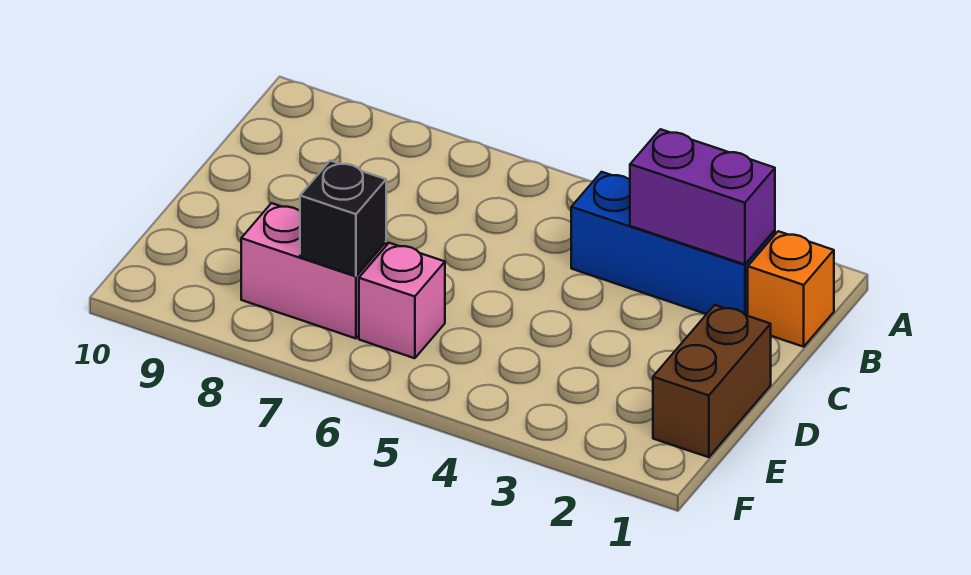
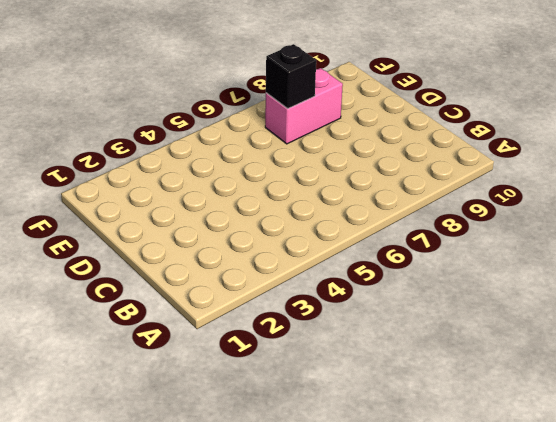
none -> orange brick B1 level 1
none -> blue brick B2:B4 level 1

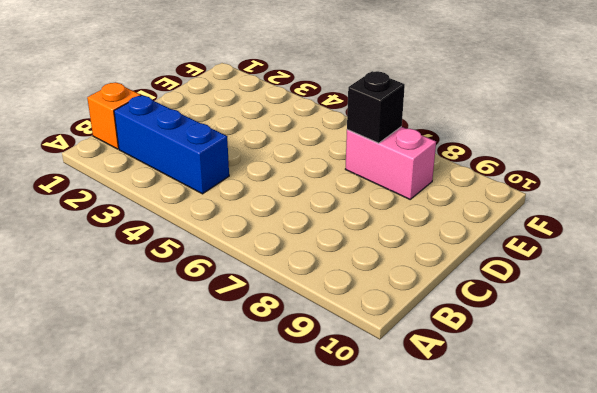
none -> brown brick D1:E1 level 1
none -> pink brick E6 level 1

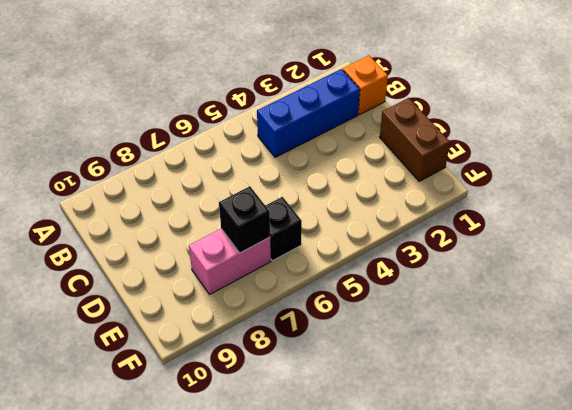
black brick E6 level 1 -> pink brick E6 level 1
none -> purple brick B2:B3 level 2

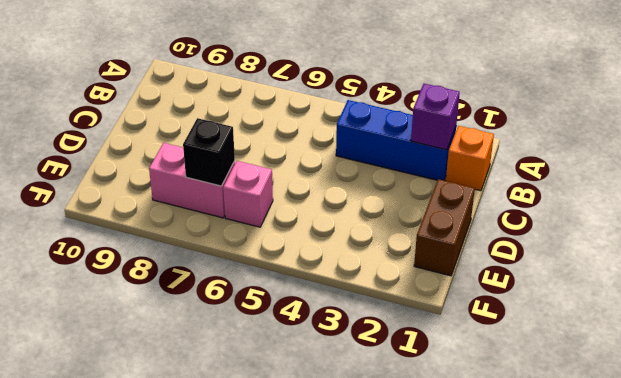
purple brick B2 level 2 -> purple brick B2:B3 level 2

